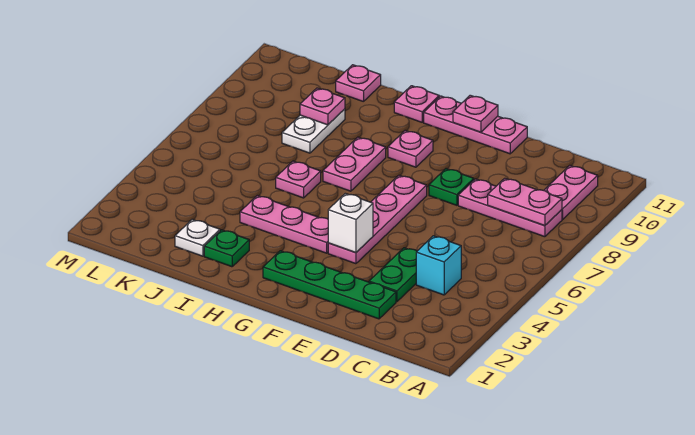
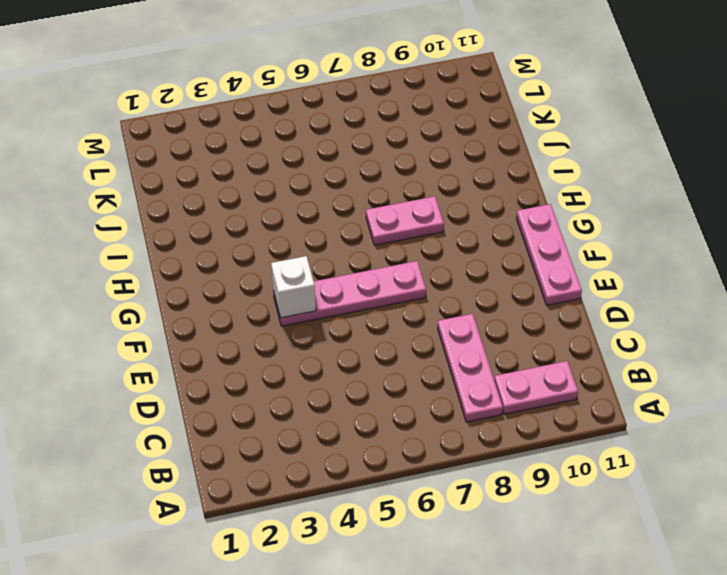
none -> cyan brick C4 level 1
none -> green plate D2:G2 level 1
none -> green plate D3:D4 level 1

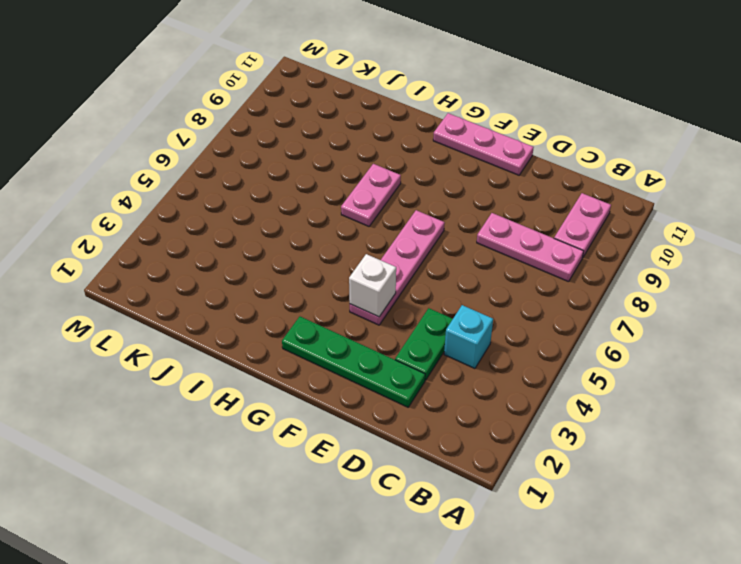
none -> green plate E8 level 1
none -> pink plate G4:I4 level 1
none -> pink plate G9 level 1

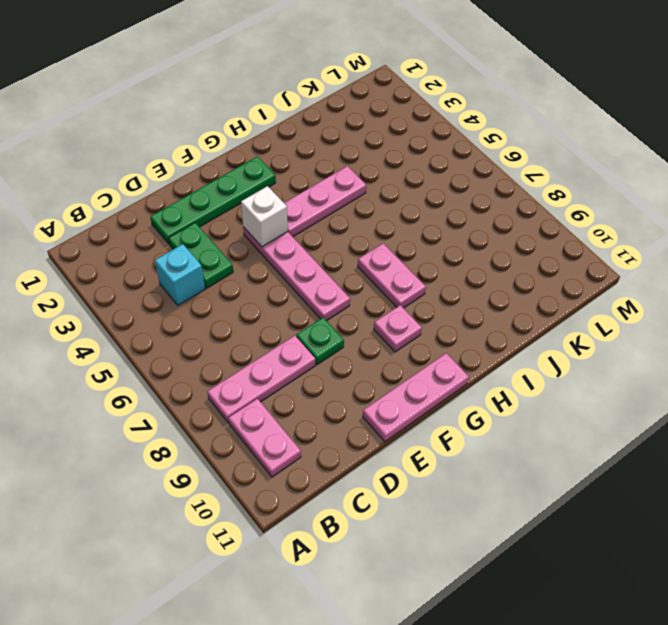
none -> pink plate H11 level 1
none -> green plate I2 level 1
none -> pink plate I6 level 1

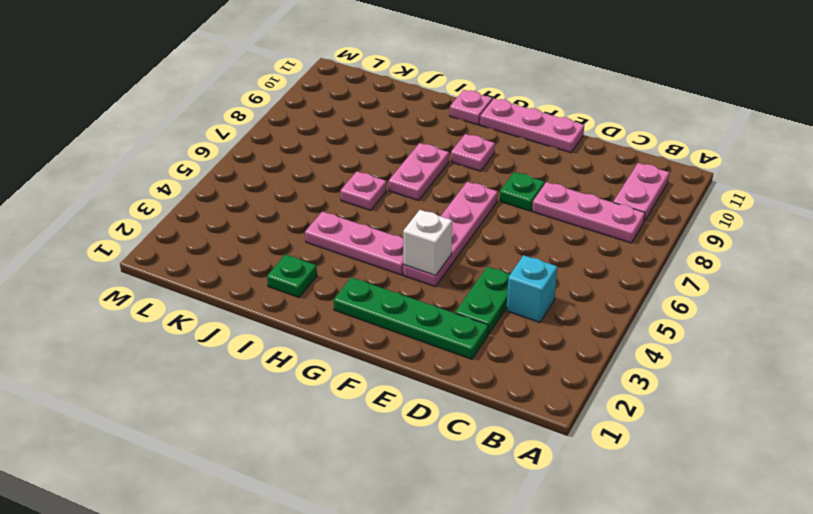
none -> white plate J2 level 1
none -> white plate J8:J9 level 1
none -> pink plate J11 level 1

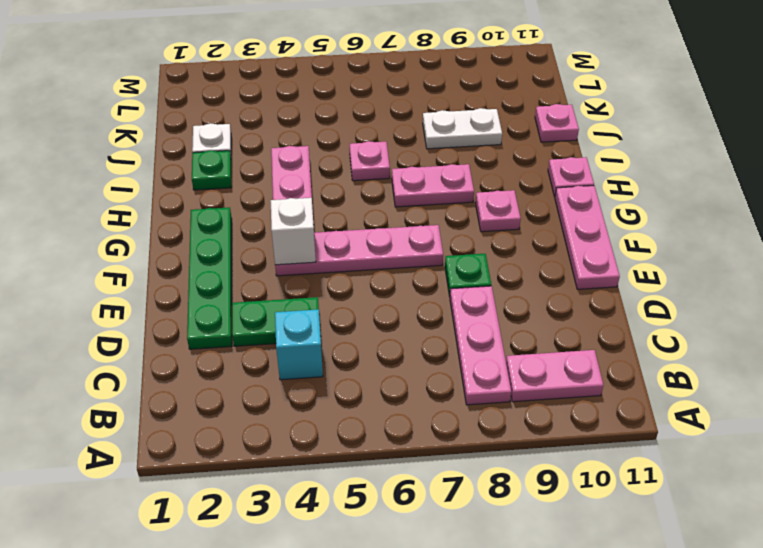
none -> pink plate B8:C8 level 2
none -> pink plate F11 level 2
none -> pink plate J9 level 2

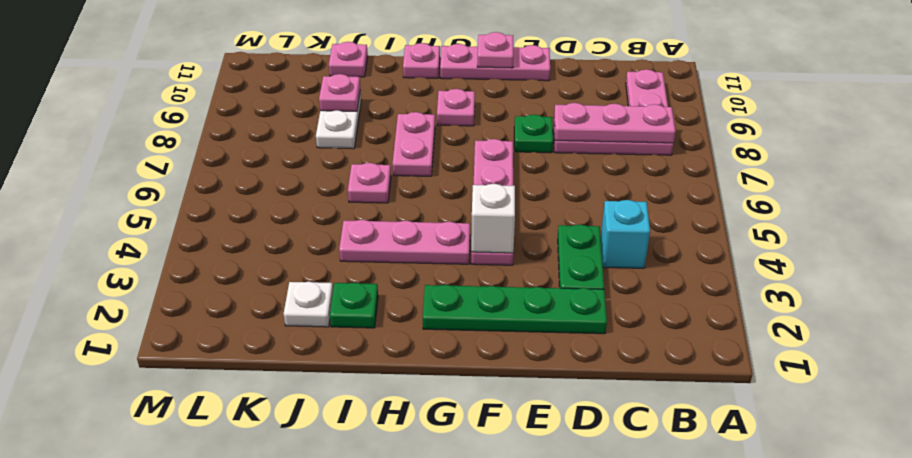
pink plate B8:D8 level 2 -> pink plate B8:C8 level 2

